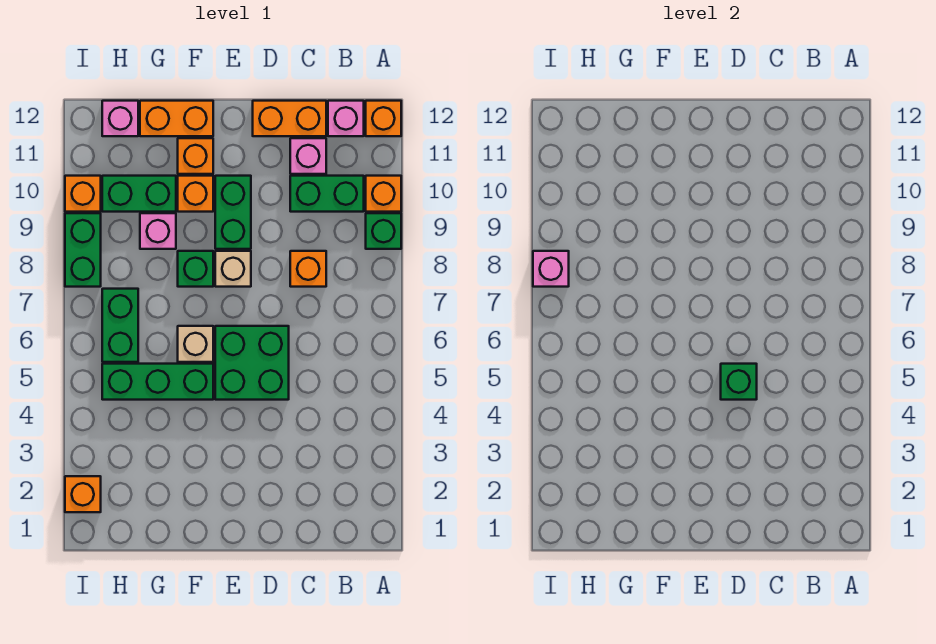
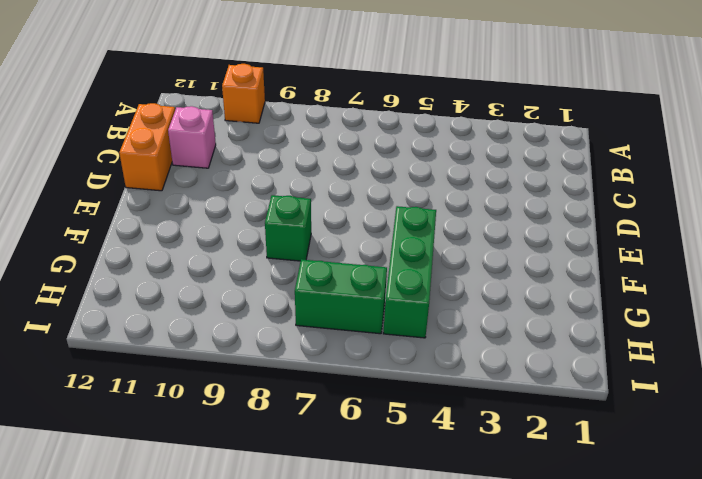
none -> green brick A9 level 1
none -> orange brick A12 level 1
none -> green brick B10:C10 level 1

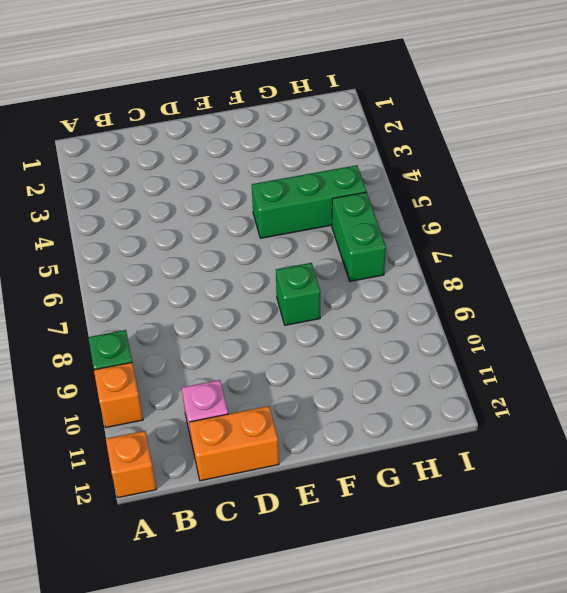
none -> green brick B10:C10 level 1
none -> pink brick B12 level 1
none -> orange brick C8 level 1

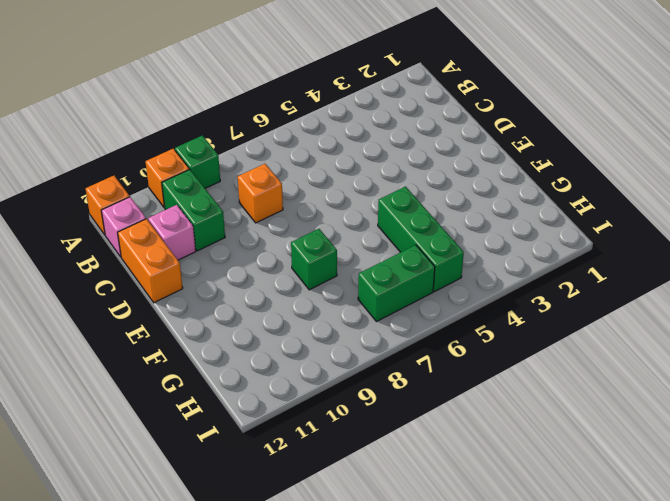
none -> green brick D5:E6 level 1
none -> tan brick E8 level 1
none -> green brick E9:E10 level 1

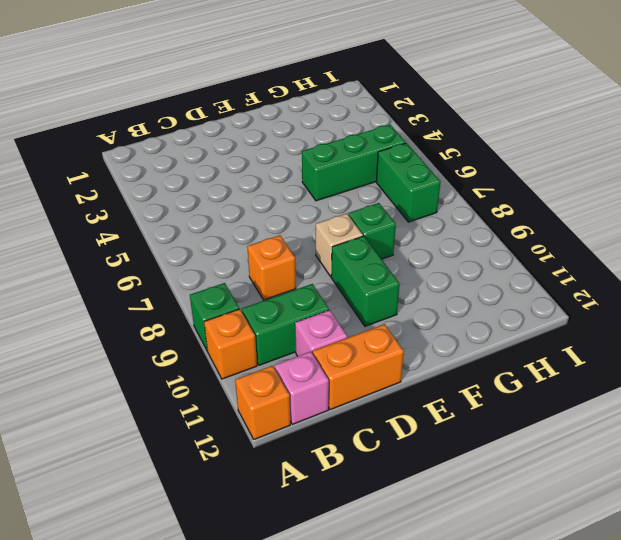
none -> green brick D5:E6 level 1
none -> tan brick F6 level 1
none -> orange brick F10 level 1

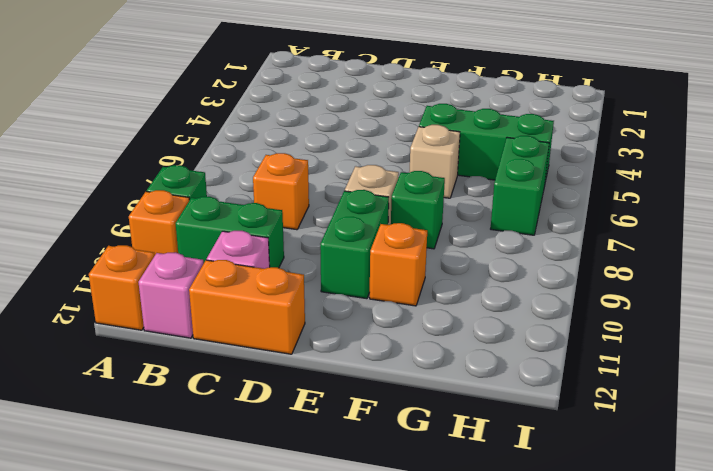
none -> green brick D5:E6 level 1
none -> orange brick F11 level 1
none -> orange brick F12:G12 level 1

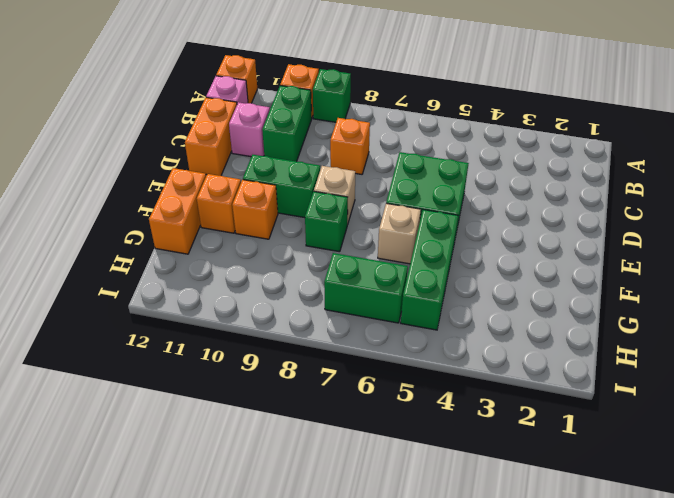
none -> pink brick G9 level 1
none -> green brick G10:H10 level 1
none -> pink brick H12 level 1

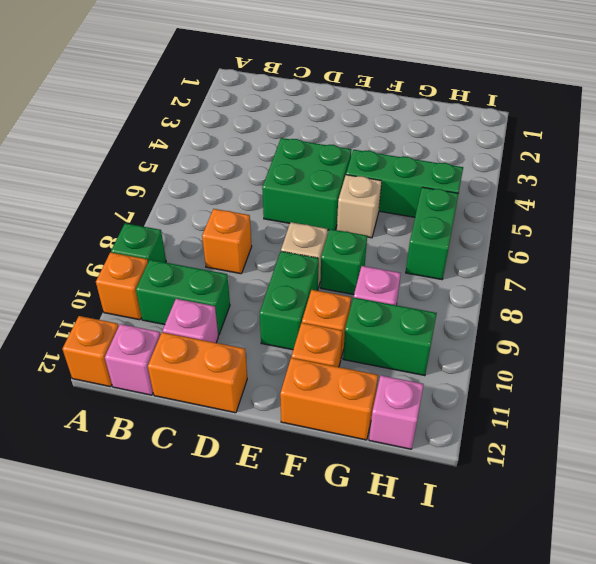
none -> orange brick I2 level 1
none -> green brick I8:I9 level 1
none -> orange brick I10 level 1

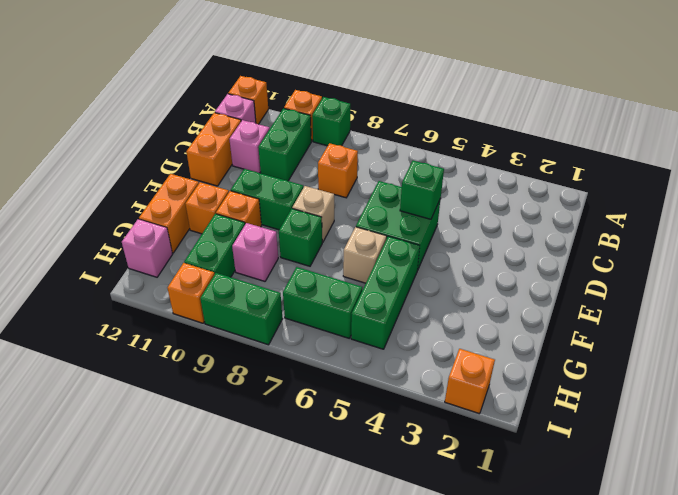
none -> pink brick I8 level 2

